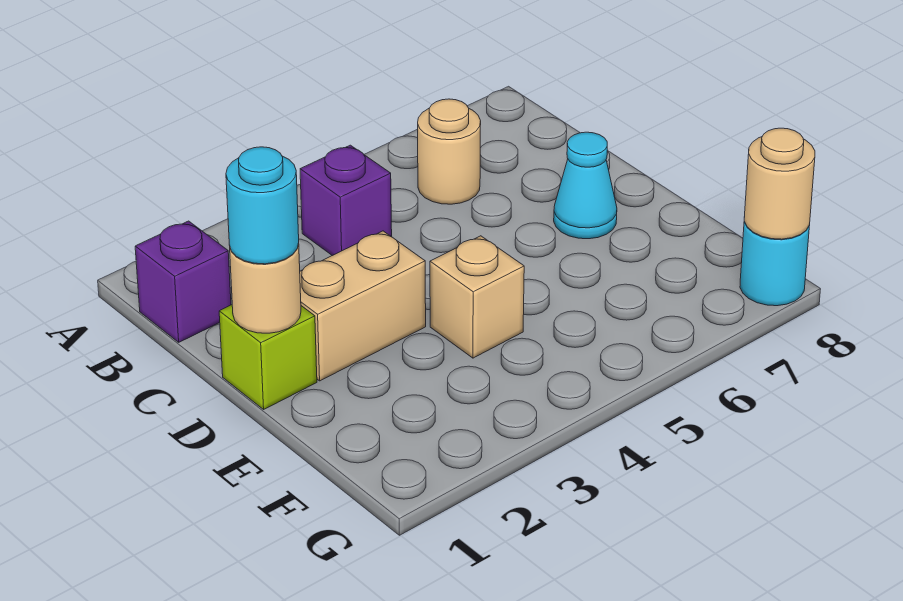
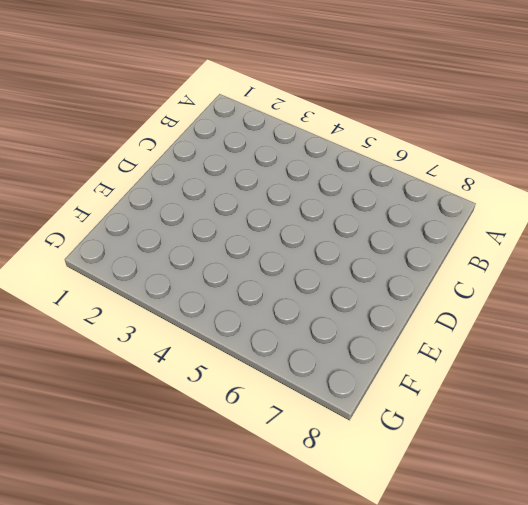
none -> purple brick B1 level 1
none -> purple brick B4 level 1

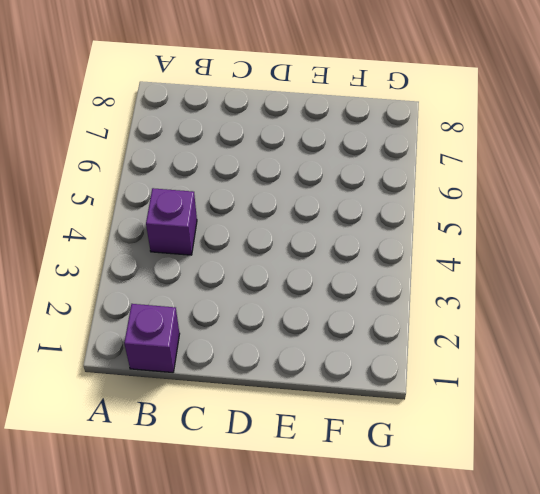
none -> tan round brick B6 level 1
none -> lime brick D1 level 1

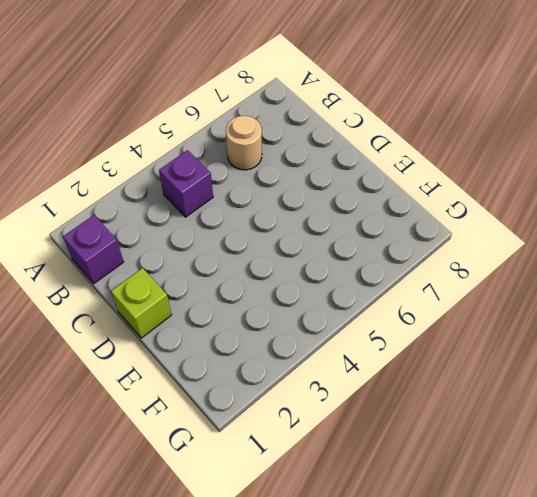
none -> tan brick D2:D3 level 1
none -> cyan cone D7 level 1

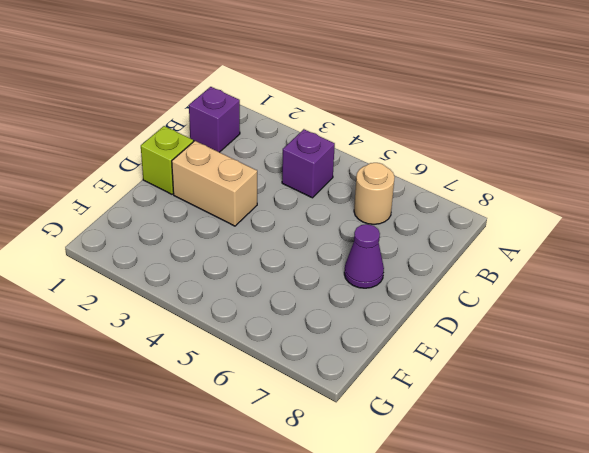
purple cone D7 level 1 -> cyan cone D7 level 1
none -> tan brick E4 level 1
none -> cyan round brick G8 level 1

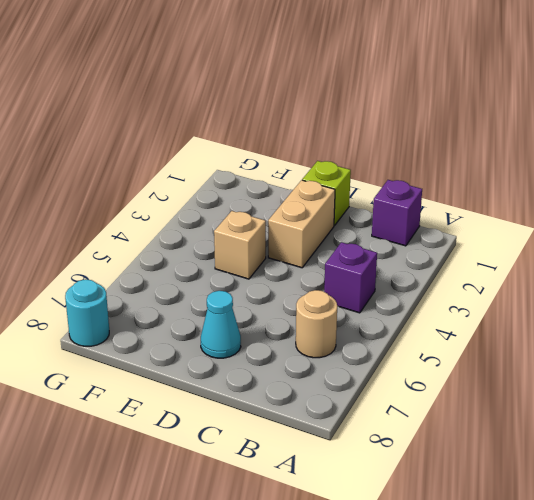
none -> tan round brick D1 level 2
none -> tan round brick G8 level 2

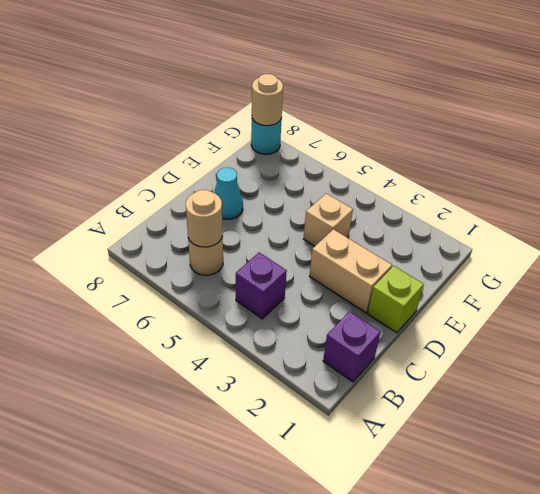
tan round brick B6 level 2 -> tan round brick D1 level 2
none -> cyan round brick D1 level 3

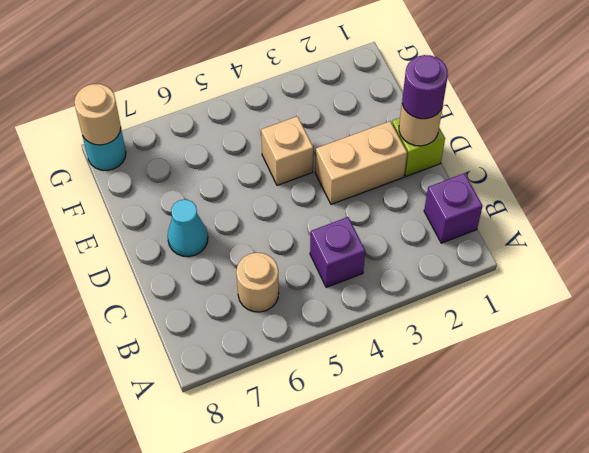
purple round brick D1 level 3 -> cyan round brick D1 level 3

